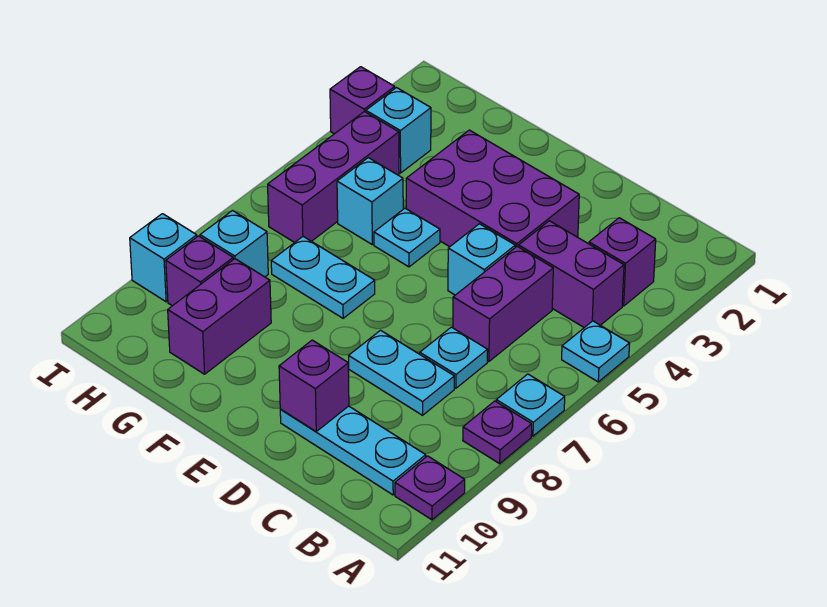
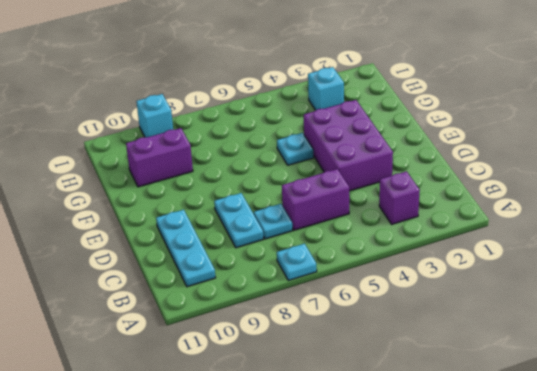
none -> cyan plate A5 level 1
none -> purple plate A8 level 1
none -> purple plate A10 level 1

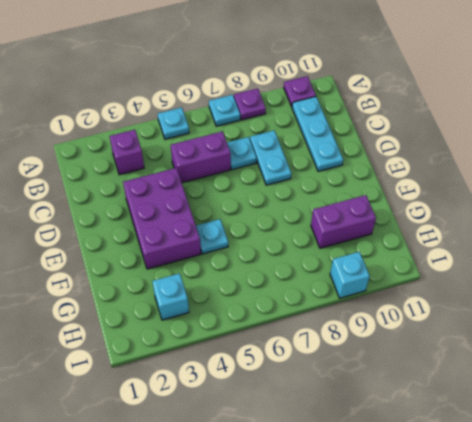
none -> purple brick B4:C4 level 1
none -> cyan brick D5 level 1
none -> cyan plate F7:G7 level 1

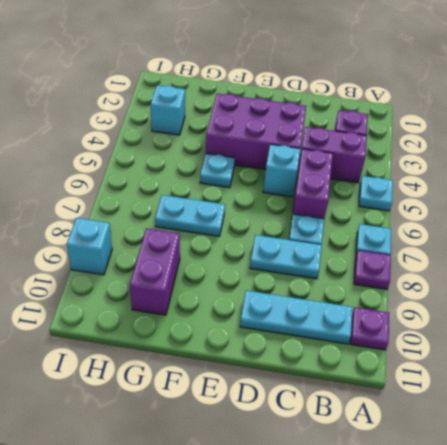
none -> cyan brick G5 level 1
none -> purple brick H4:H6 level 1
none -> cyan brick H8 level 1

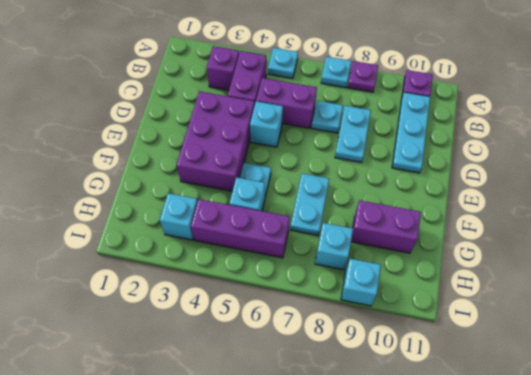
none -> purple brick H9 level 1
none -> purple brick I3 level 1
none -> purple brick D10 level 2

